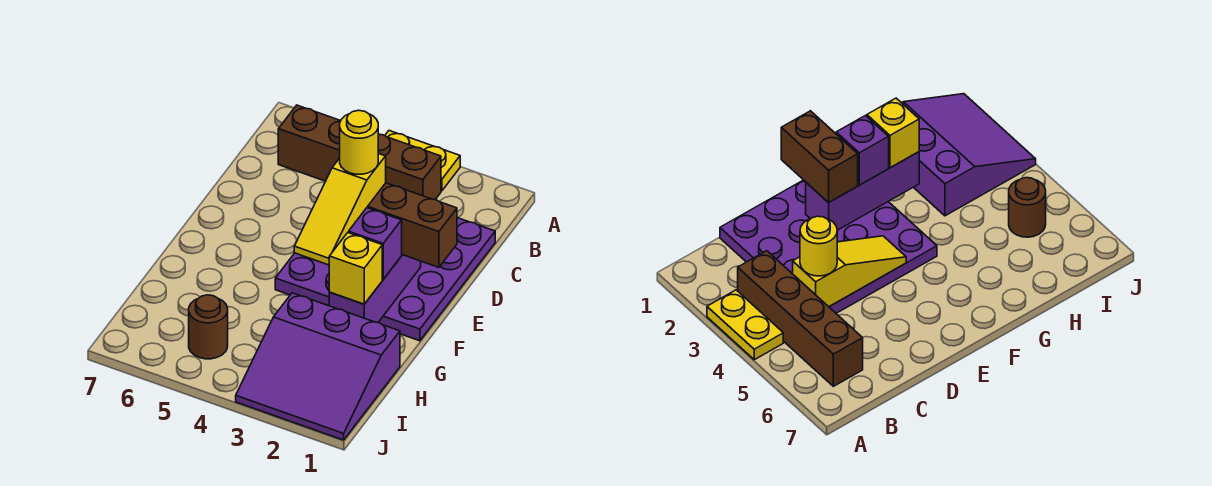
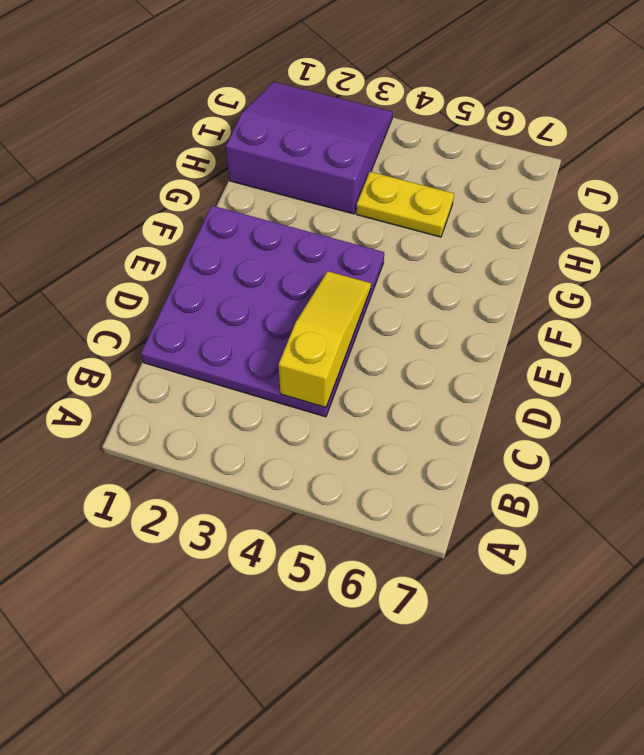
yellow plate H4:H5 level 1 -> yellow plate A3:A4 level 1
none -> brown brick B3:B6 level 1
none -> brown round brick I5 level 1

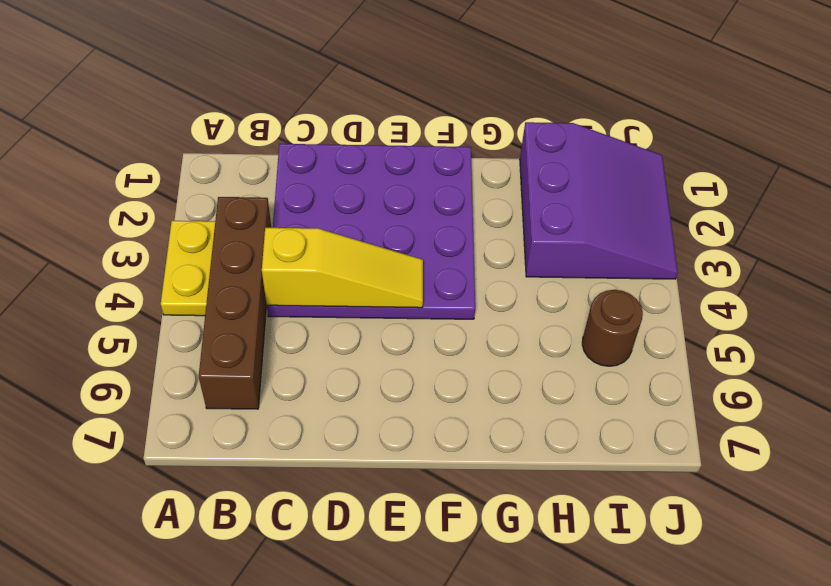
none -> purple brick E2:G2 level 2
none -> yellow round brick C4 level 3

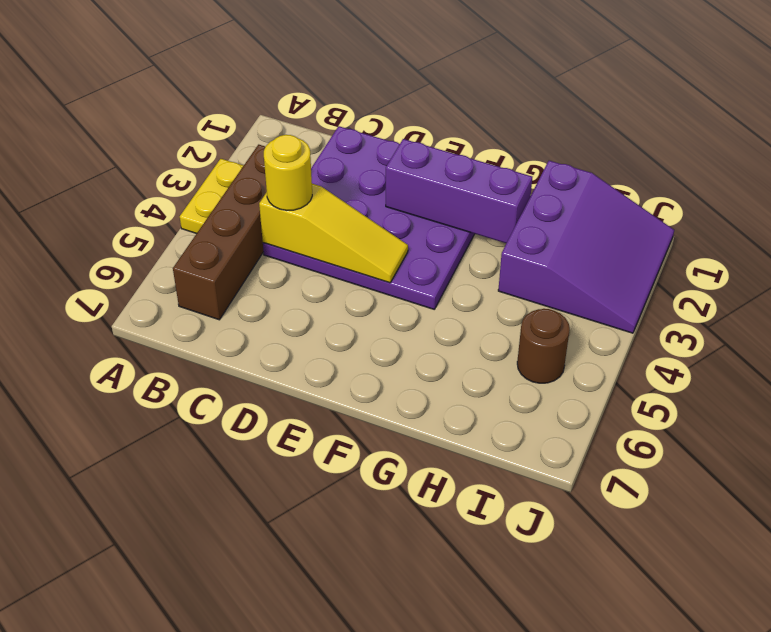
none -> brown brick E1:E2 level 3
none -> purple brick F2 level 3

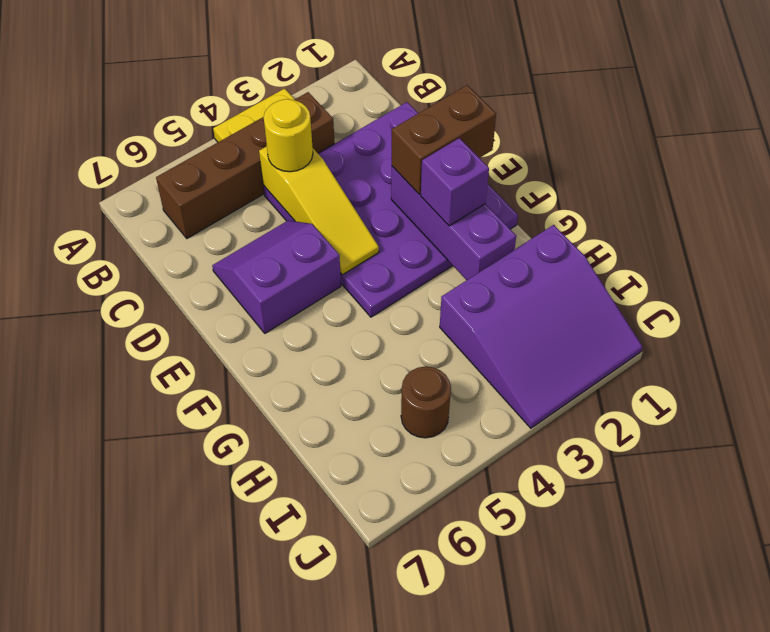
purple slope D5:E6 level 1 top E -> none
none -> yellow brick G2 level 3

